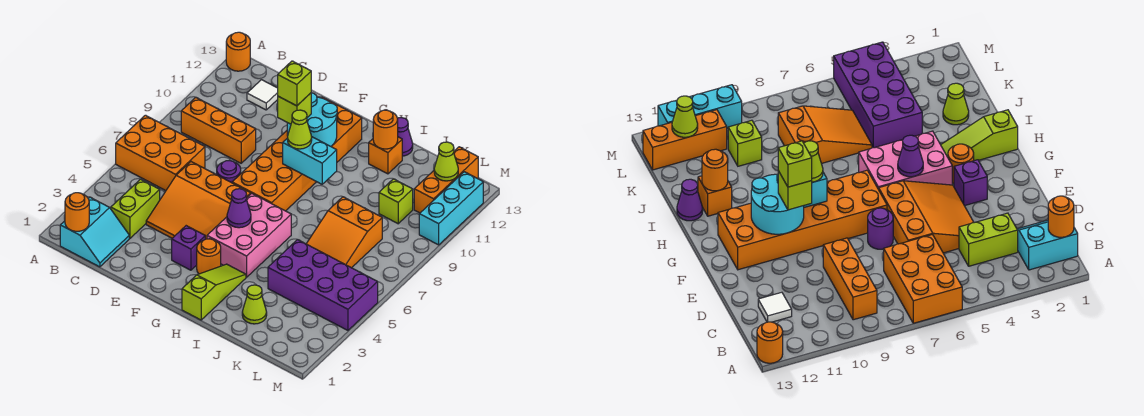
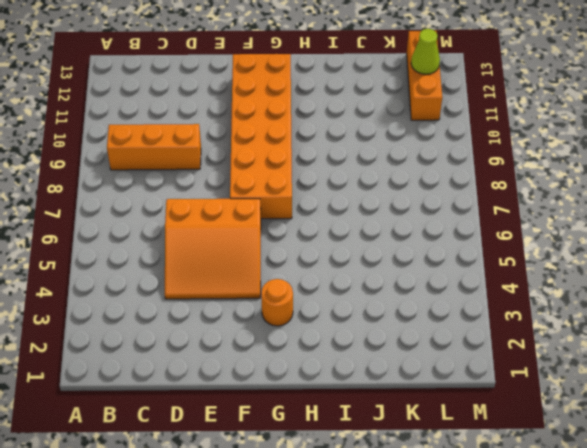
none -> orange brick A6:C7 level 1
none -> orange round brick A13 level 1
none -> cyan slope B1:C2 level 1 top B
none -> lime brick C3:C4 level 1

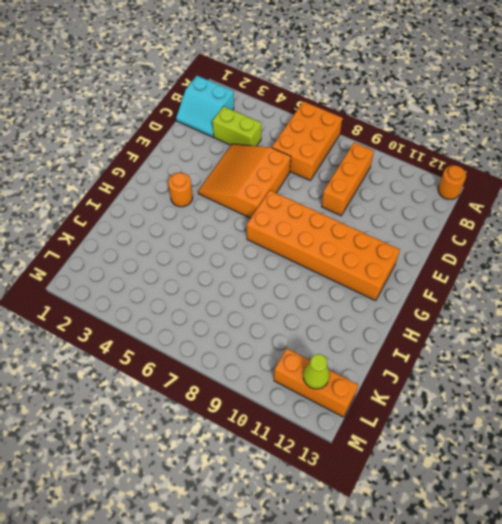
none -> white tile C12 level 1
none -> purple round brick E7 level 1
none -> purple brick F3 level 1
none -> pink brick G4:H6 level 1

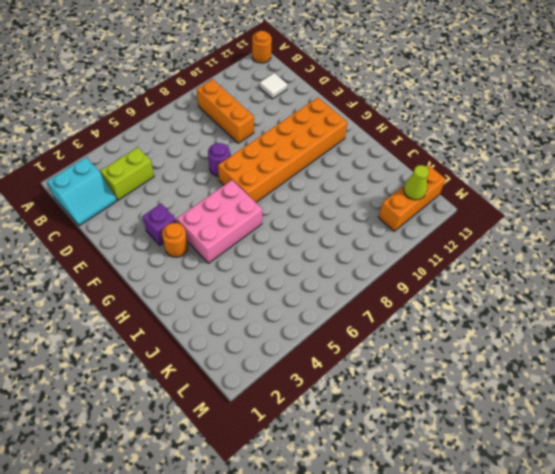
none -> orange brick A6:C7 level 1
none -> orange slope D4:F6 level 1 top 6
none -> lime slope H1:H3 level 1 top 1
none -> orange brick I12 level 1

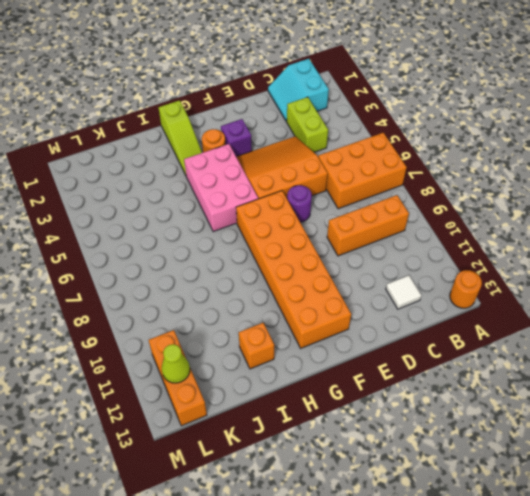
none -> purple cone I13 level 1
none -> lime cone J2 level 1
none -> purple brick J4:M5 level 1
none -> orange slope J6:K8 level 1 top 8

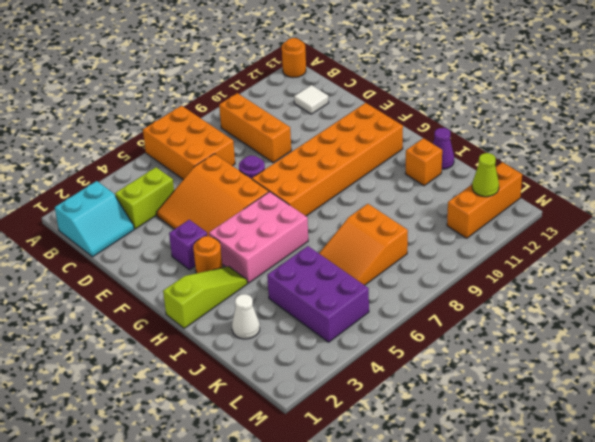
white cone J2 level 1 -> lime cone J2 level 1
purple brick J4:L5 level 1 -> purple brick J4:M5 level 1
none -> lime brick K10 level 1
none -> cyan brick M10:M12 level 1
none -> orange round brick B1 level 2
none -> cyan round brick F10:G11 level 2

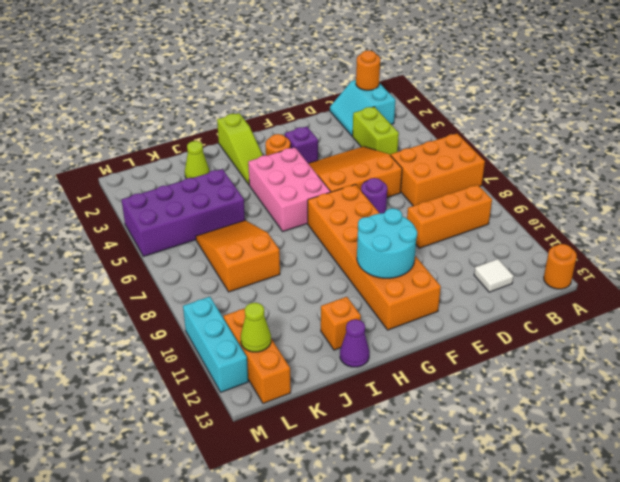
none -> lime brick K10 level 1
none -> purple cone G5 level 2
none -> cyan brick G9:H9 level 2
none -> orange round brick I12 level 2

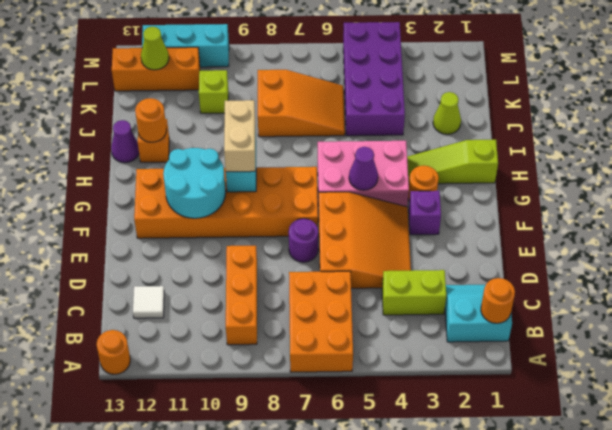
tan brick G9:H9 level 3 -> lime cone G9 level 3
none -> lime brick F10 level 3
none -> lime brick F10 level 4

